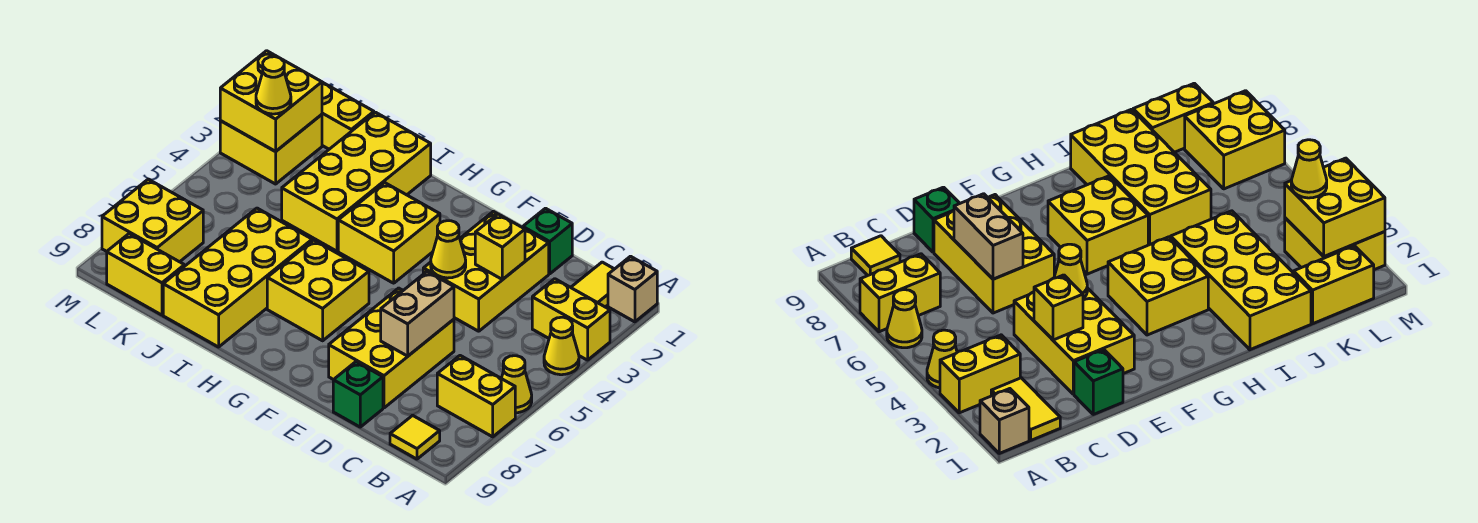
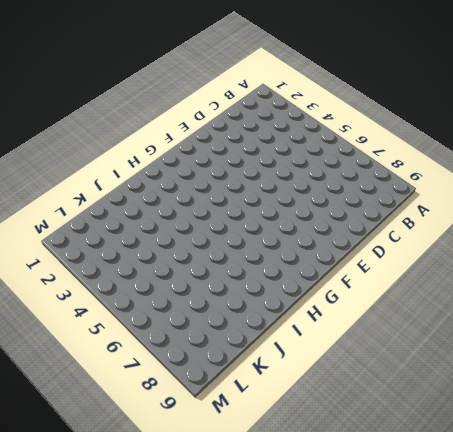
none -> tan brick A1 level 1
none -> yellow brick A3:B3 level 1
none -> yellow cone A4 level 1

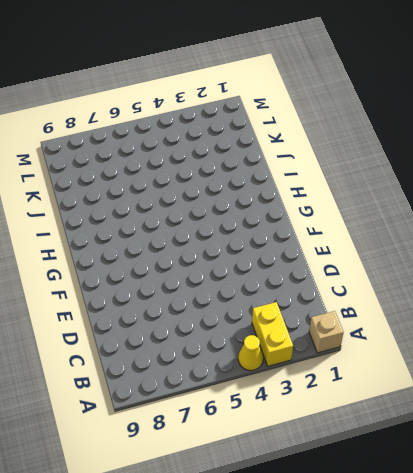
none -> yellow cone A6 level 1
none -> yellow brick A7:B7 level 1
none -> yellow tile B1:B2 level 1

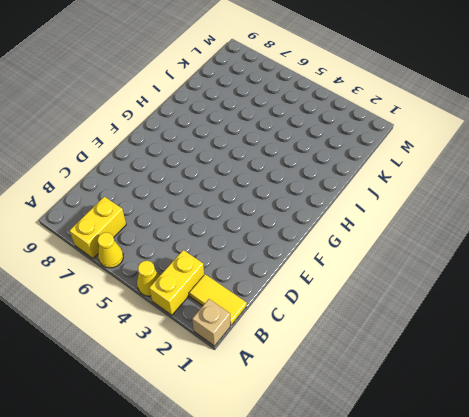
none -> yellow tile B9 level 1
none -> green brick D1 level 1
none -> yellow brick D2:E4 level 1

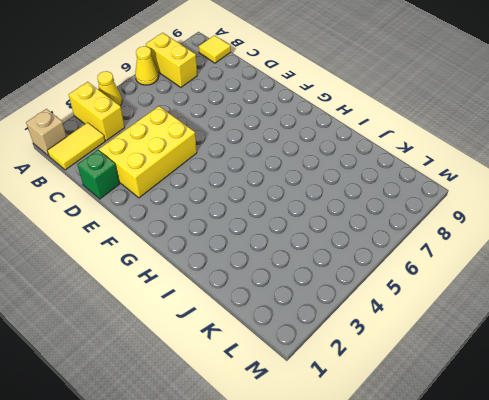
none -> yellow brick D6:E8 level 1
none -> green brick D9 level 1
none -> yellow brick G3:H4 level 1

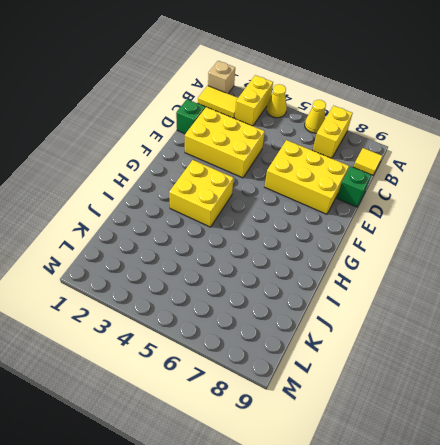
none -> yellow brick G6:H7 level 1
none -> yellow brick I1:J4 level 1
none -> yellow brick I6:J9 level 1

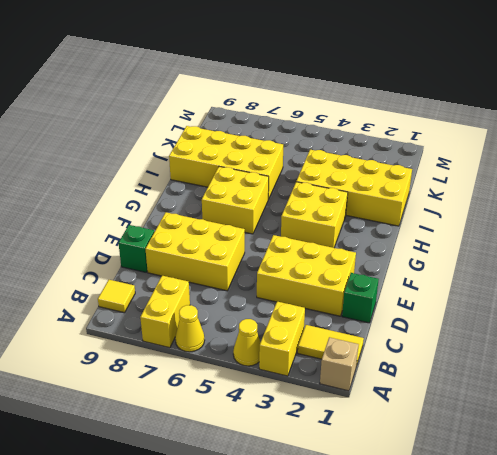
none -> yellow brick K1:L1 level 1
none -> yellow brick K9:L9 level 1
none -> yellow brick L2:M3 level 1

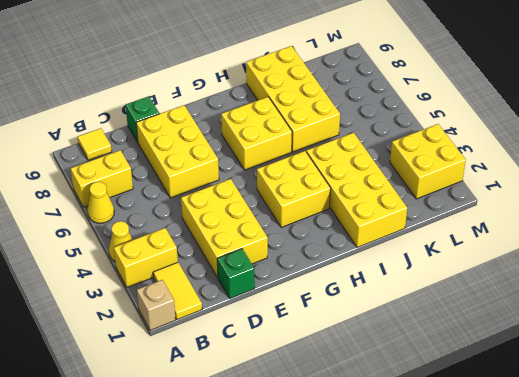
none -> yellow brick K1:L1 level 1
none -> yellow brick K9:L9 level 1
none -> yellow brick L7:M8 level 1

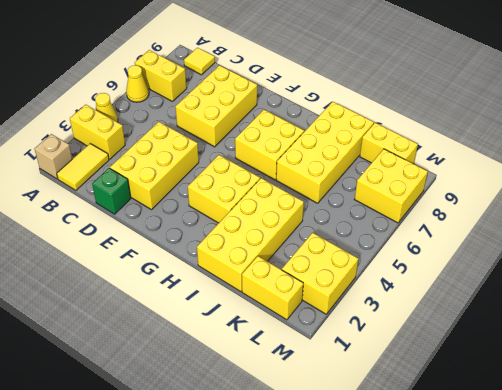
none -> green brick D9 level 1
none -> yellow brick D3 level 2
none -> tan brick D6:D7 level 2

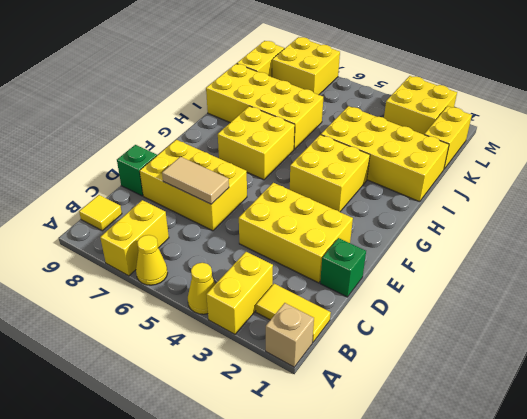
tan tile D6:D7 level 2 -> tan brick D6:D7 level 2
none -> yellow brick D3 level 2
none -> yellow cone E4 level 2
none -> yellow brick L2:M3 level 2

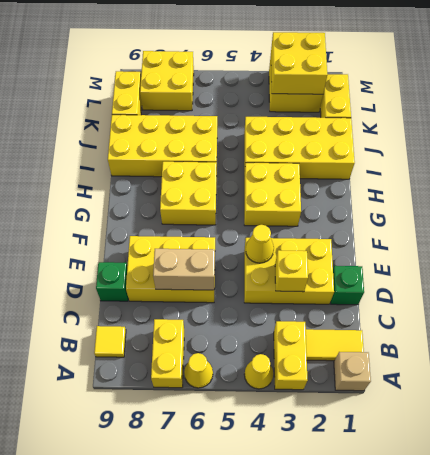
none -> yellow cone L3 level 3

